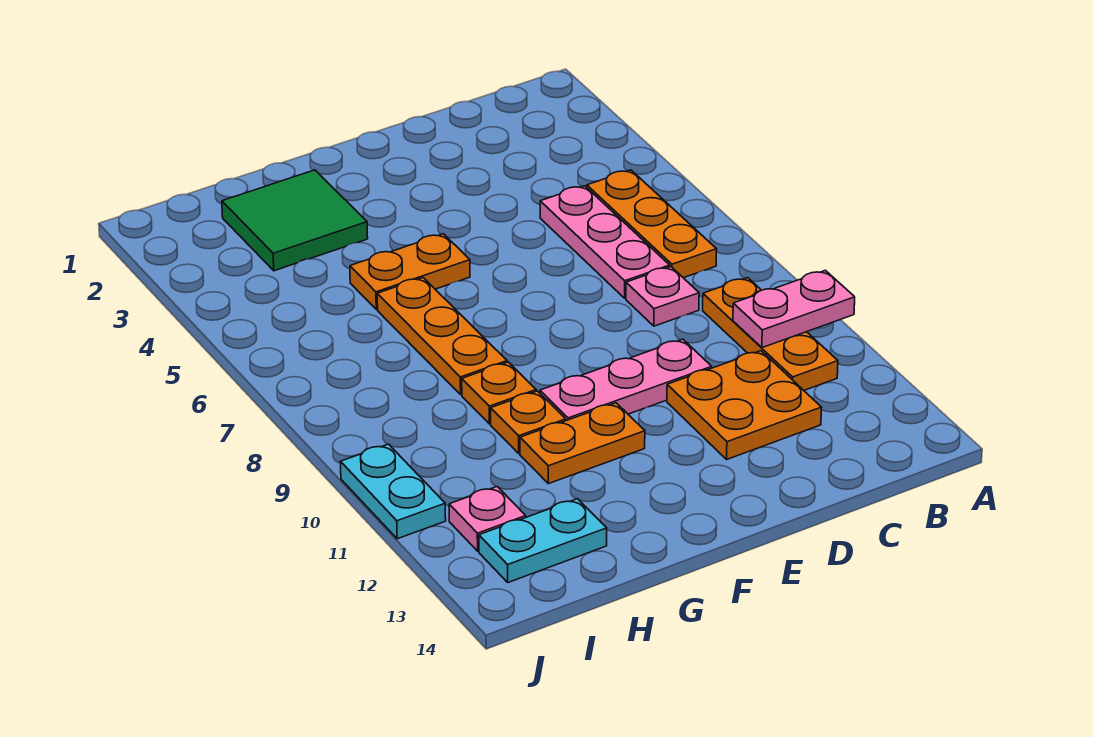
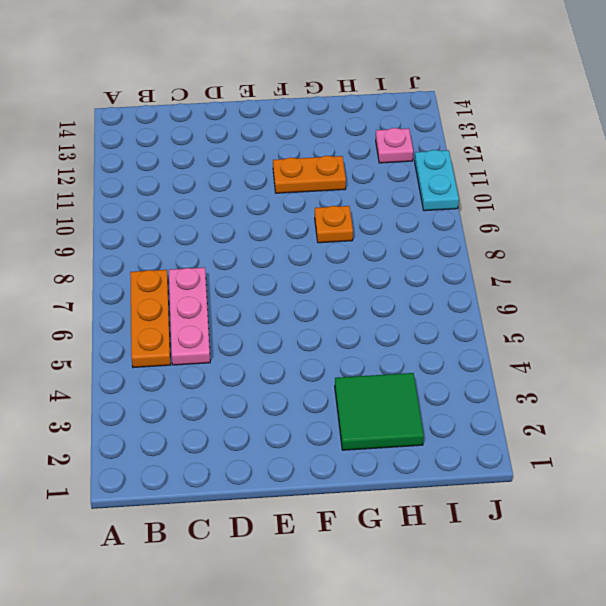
none -> orange plate B9:B11 level 1
none -> pink plate C8 level 1
none -> orange plate C11:D12 level 1

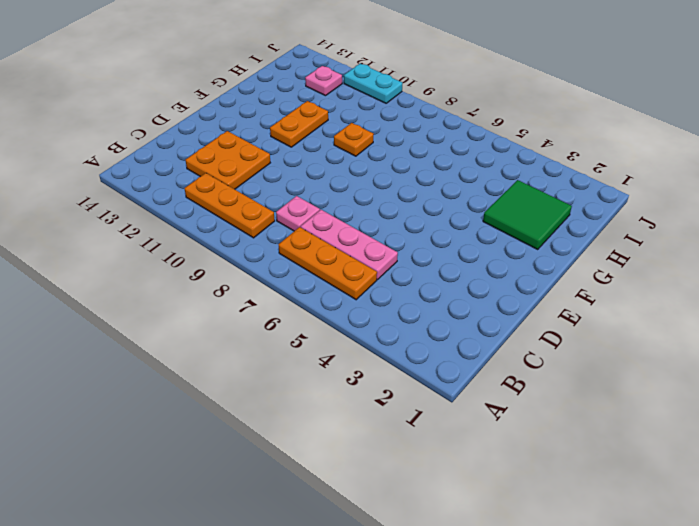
none -> pink plate D10:F10 level 1
none -> orange plate F5:G5 level 1
none -> orange plate G6:G8 level 1

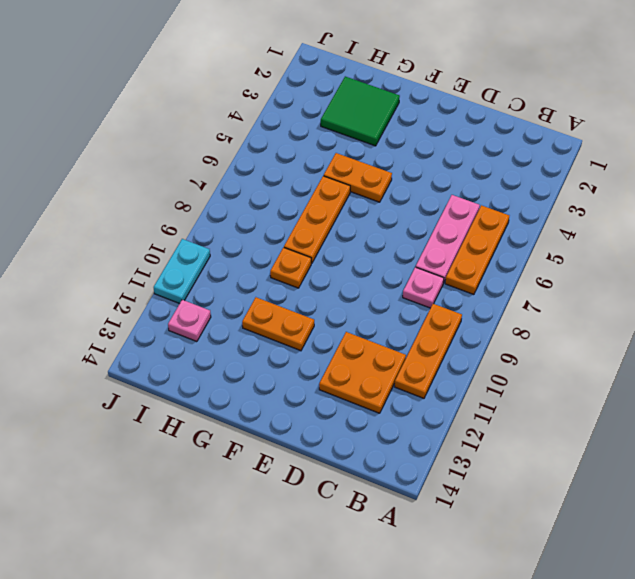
none -> pink plate D10:F10 level 1
none -> orange plate G10 level 1
none -> cyan plate H13:I13 level 1

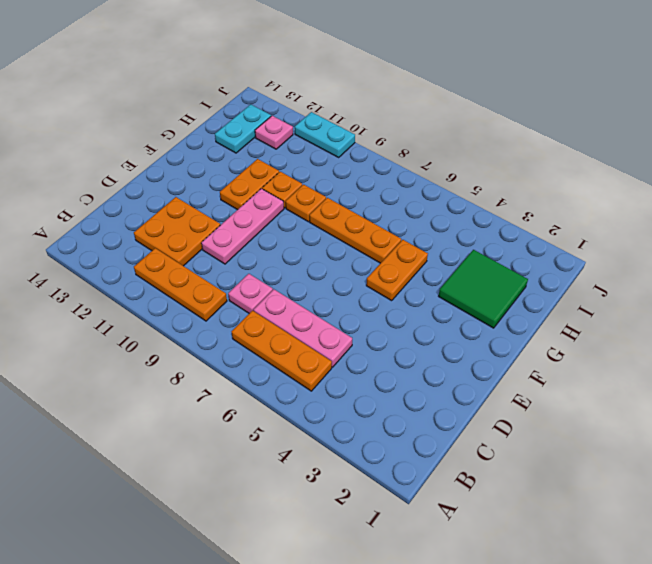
none -> pink plate A10:B10 level 2

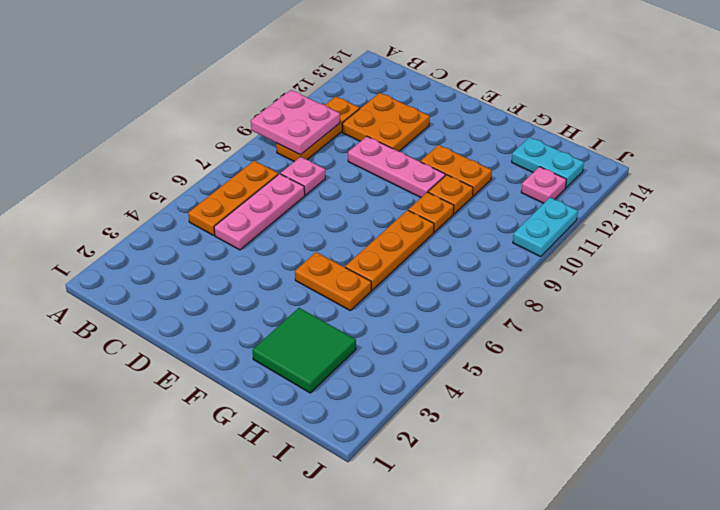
pink plate A9:B10 level 2 -> pink plate A10:B10 level 2

